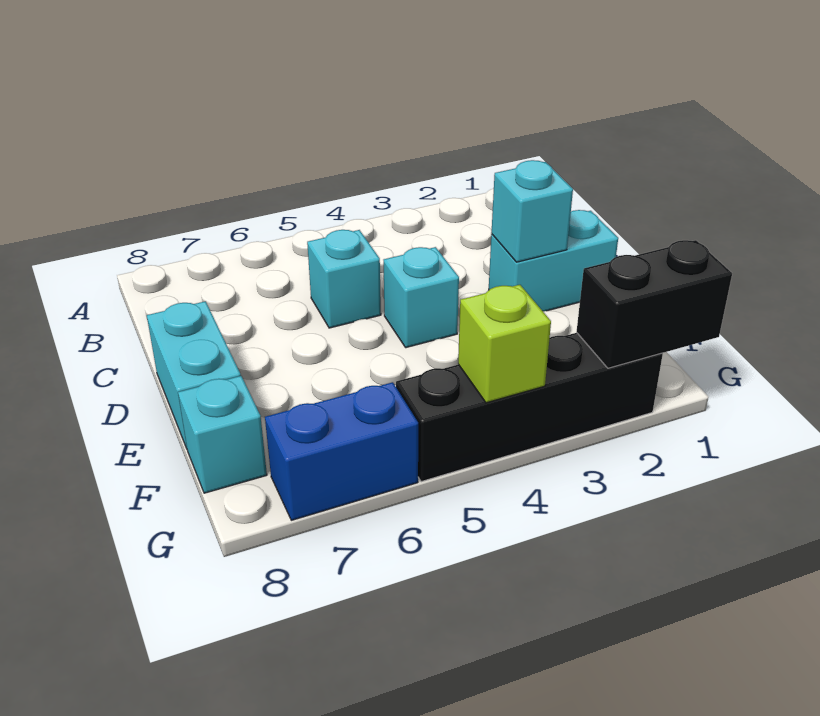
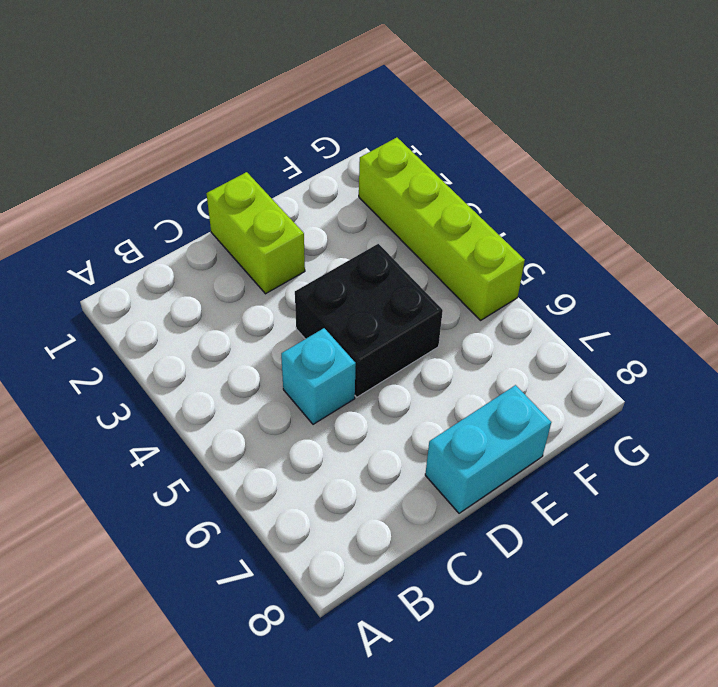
lime brick D1:D2 level 1 -> cyan brick D1:D2 level 1
black brick D4:E5 level 1 -> cyan brick D4 level 1
lime brick G2:G5 level 1 -> black brick G2:G5 level 1
none -> cyan brick F8 level 1
none -> blue brick G6:G7 level 1

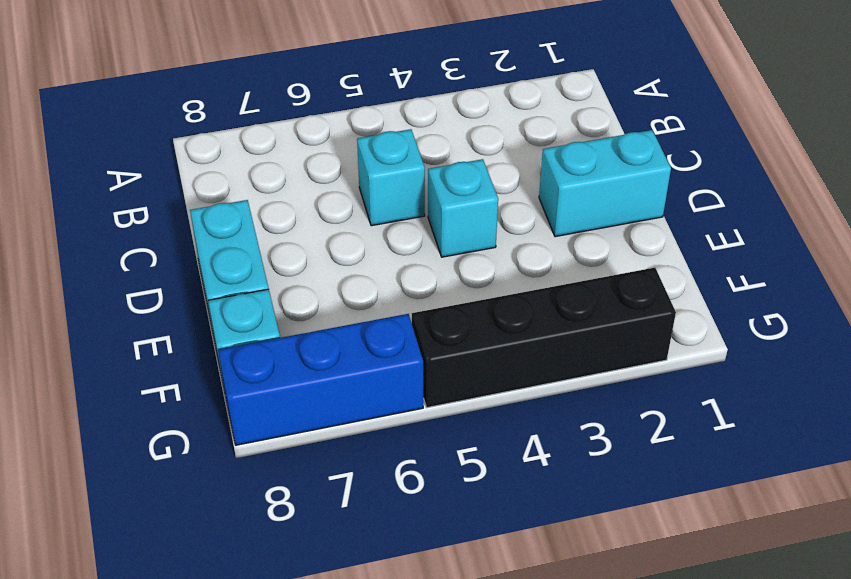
blue brick G6:G8 level 1 -> blue brick G6:G7 level 1
none -> cyan brick D2 level 2
none -> black brick G1:G2 level 2

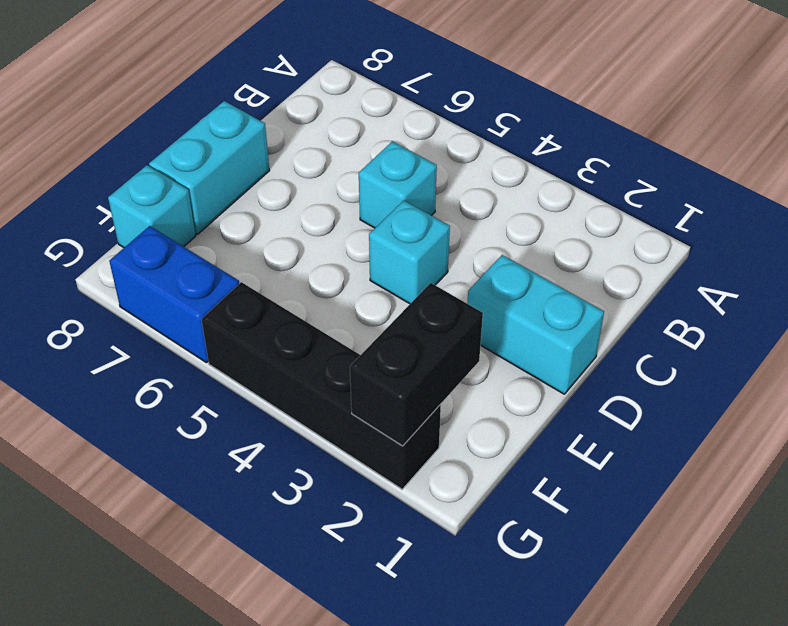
black brick F2:G2 level 2 -> black brick G1:G2 level 2
none -> cyan brick D2 level 2
none -> lime brick G4 level 2

